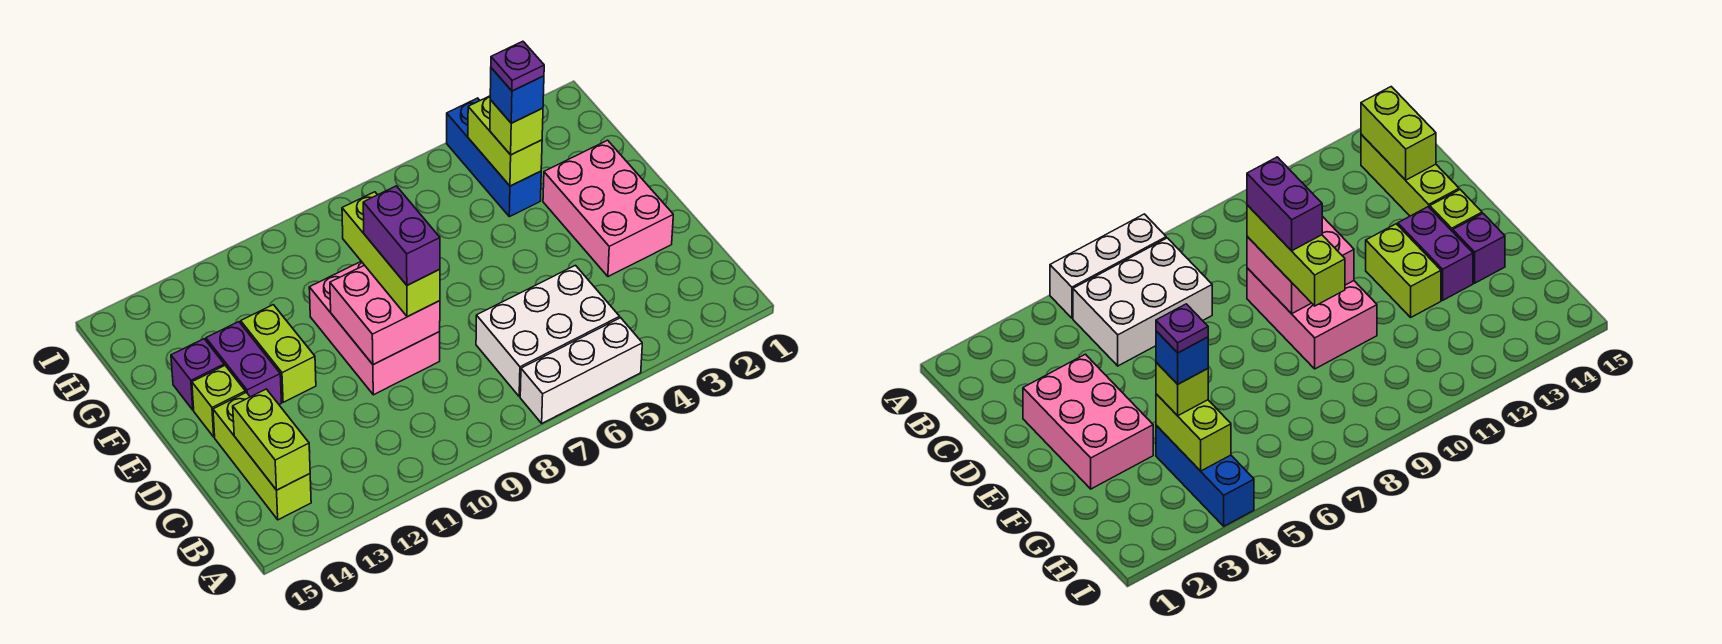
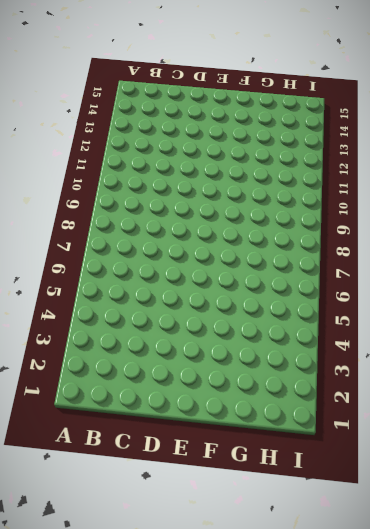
none -> white brick A5:A7 level 1
none -> white brick B5:C7 level 1
none -> lime brick B14:D14 level 1

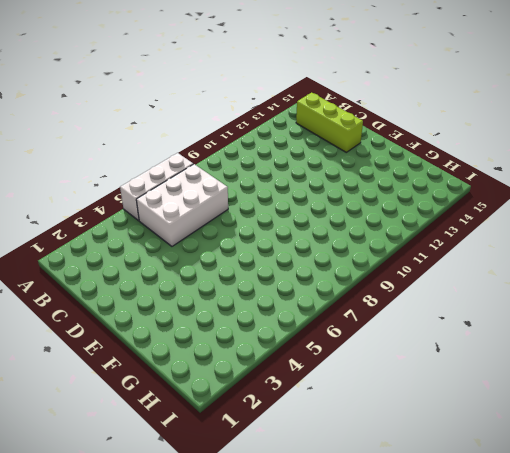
none -> pink brick D2:F3 level 1
none -> pink brick D9:F10 level 1
none -> lime brick E12:F12 level 1

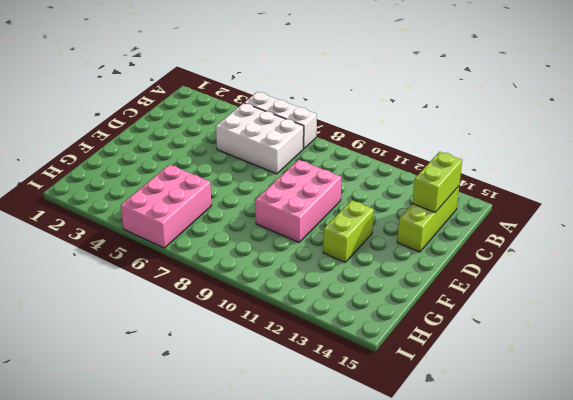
pink brick G5:I6 level 1 -> pink brick D2:F3 level 1
none -> purple brick E13:F13 level 1
none -> lime brick E14 level 1
none -> purple brick F14 level 1

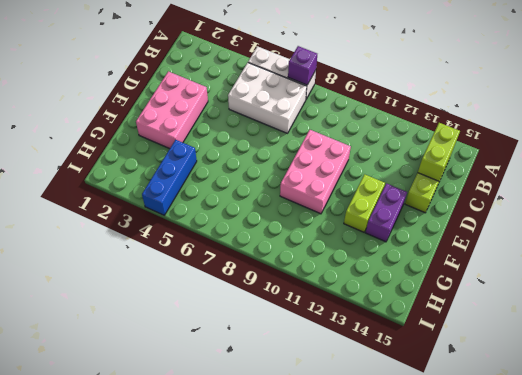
purple brick A7 level 2 -> purple brick F14 level 1
none -> lime brick E14 level 1
none -> pink brick D9:E10 level 2
none -> lime brick G4:H4 level 2

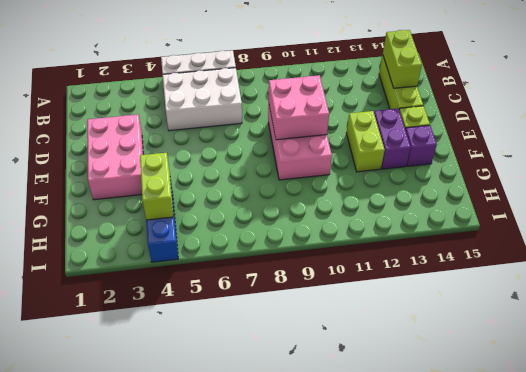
none -> lime brick D9:F9 level 3
none -> lime brick G4 level 3
none -> purple brick D9:E9 level 4

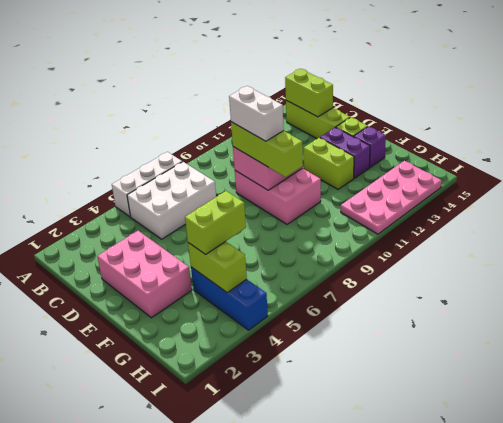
white brick D9:E9 level 4 -> purple brick D9:E9 level 4
lime brick G4:G5 level 3 -> lime brick G4 level 3
pink plate H11:I14 level 1 -> none
none -> blue brick G4 level 4
none -> purple plate G4 level 5

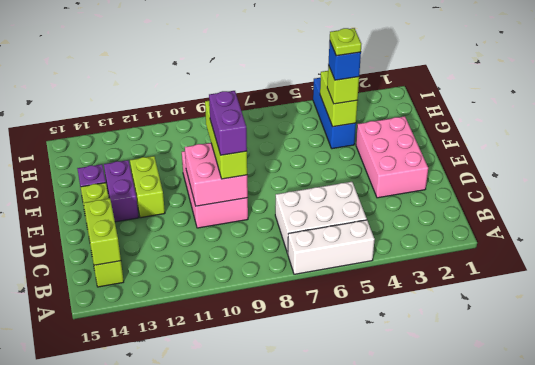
lime plate G4 level 5 -> purple plate G4 level 5

